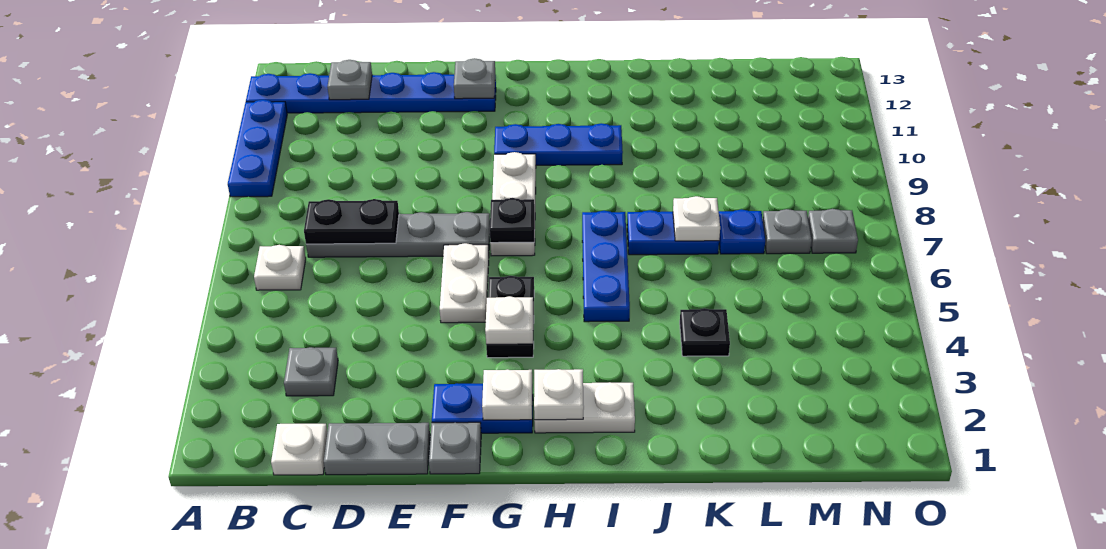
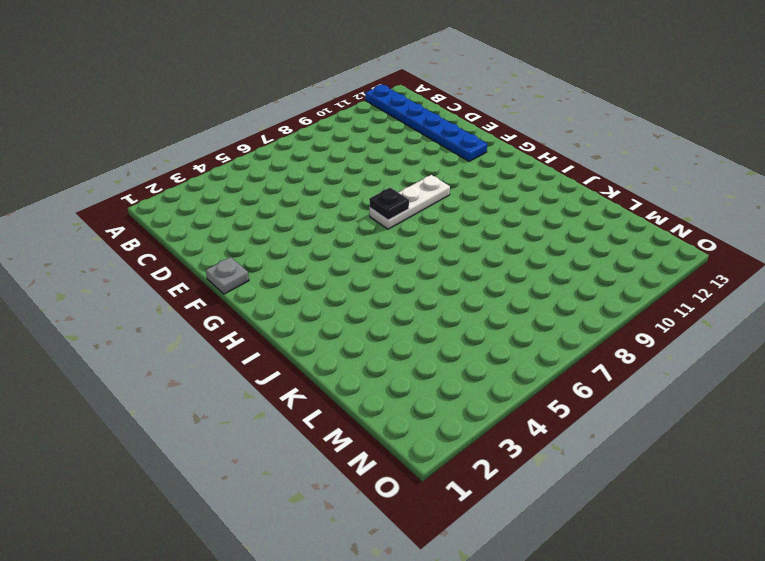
none -> blue plate A9:A11 level 1
none -> white plate B6 level 1
none -> white plate C1 level 1

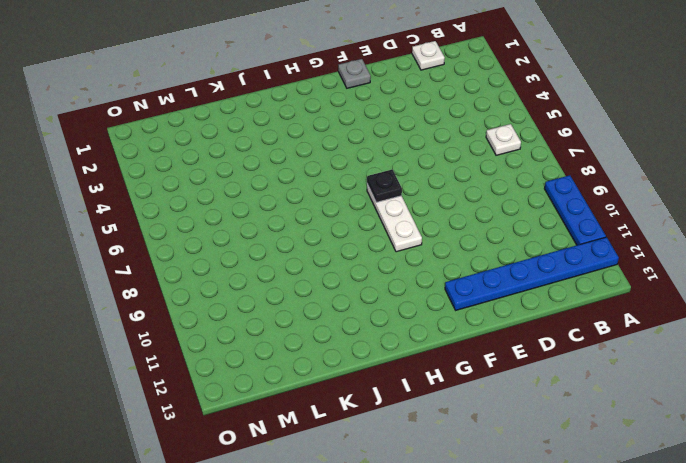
none -> grey plate C3 level 1
none -> grey plate C7:F7 level 1
none -> grey plate D1:E1 level 1

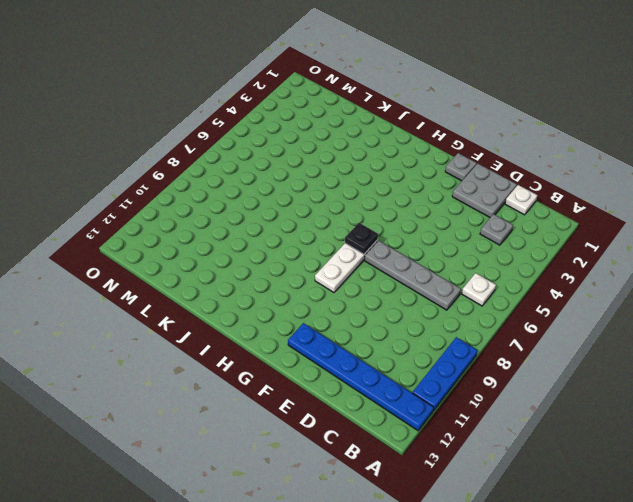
grey plate D1:E2 level 1 -> grey plate D1:E1 level 1
none -> blue plate F2:G2 level 1
none -> white plate F5:F6 level 1
none -> black plate G4:G5 level 1

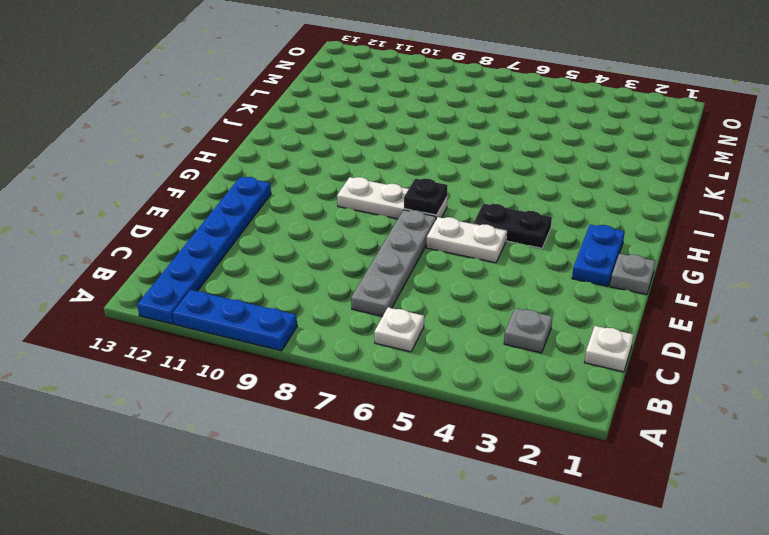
none -> grey plate D1:E1 level 1
none -> blue plate G10:I10 level 1
none -> white plate H2:I2 level 1

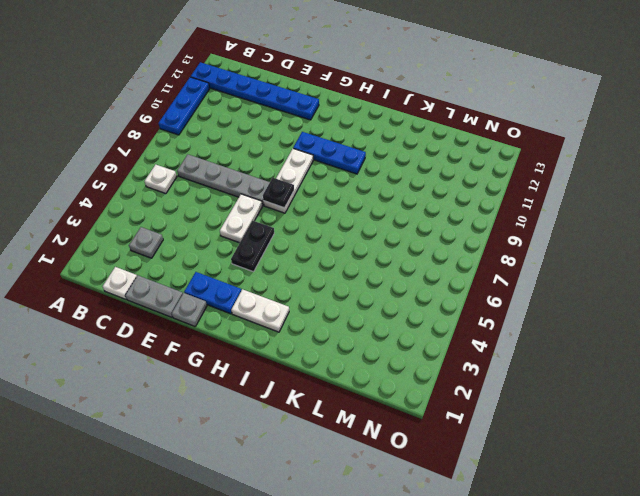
none -> blue plate I5:I7 level 1
none -> blue plate J7:K7 level 1
none -> black plate K4 level 1

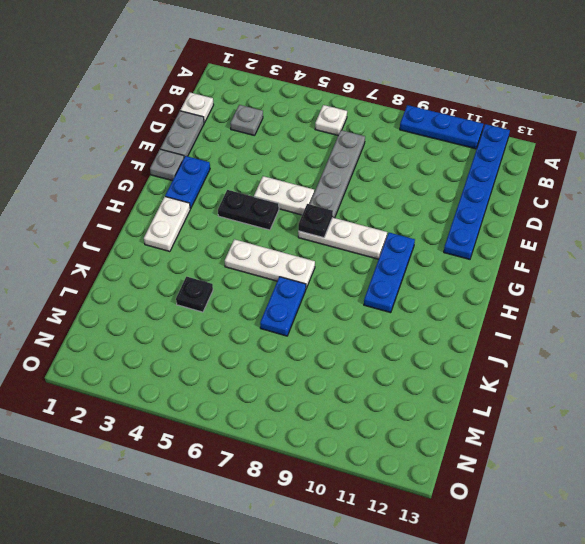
white plate I5:I7 level 1 -> blue plate I5:I7 level 1
none -> blue plate L7 level 1
none -> grey plate M7 level 1
none -> grey plate N7 level 1

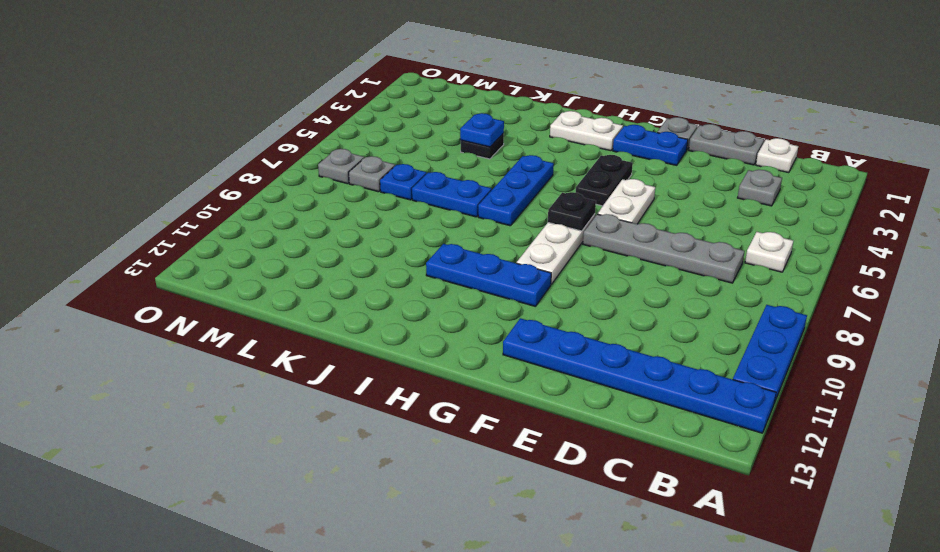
blue plate K4 level 2 -> none
none -> black plate C7:D7 level 2
none -> grey plate C12 level 2
none -> grey plate F12 level 2

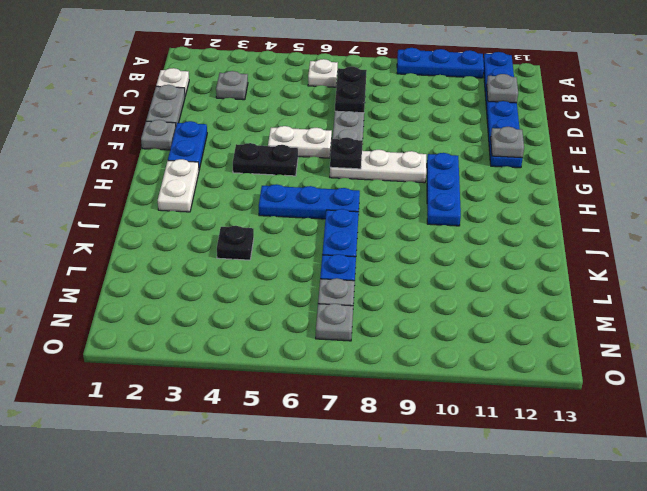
none -> white plate G2 level 2
none -> white plate G4 level 2
none -> white plate H2 level 2

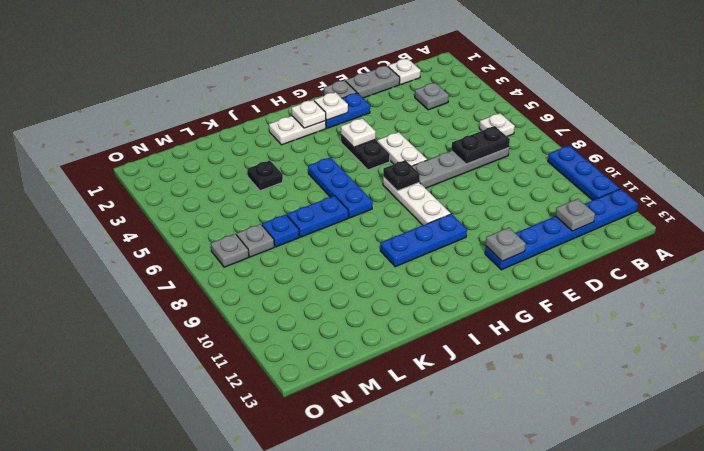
none -> white plate K7 level 2

